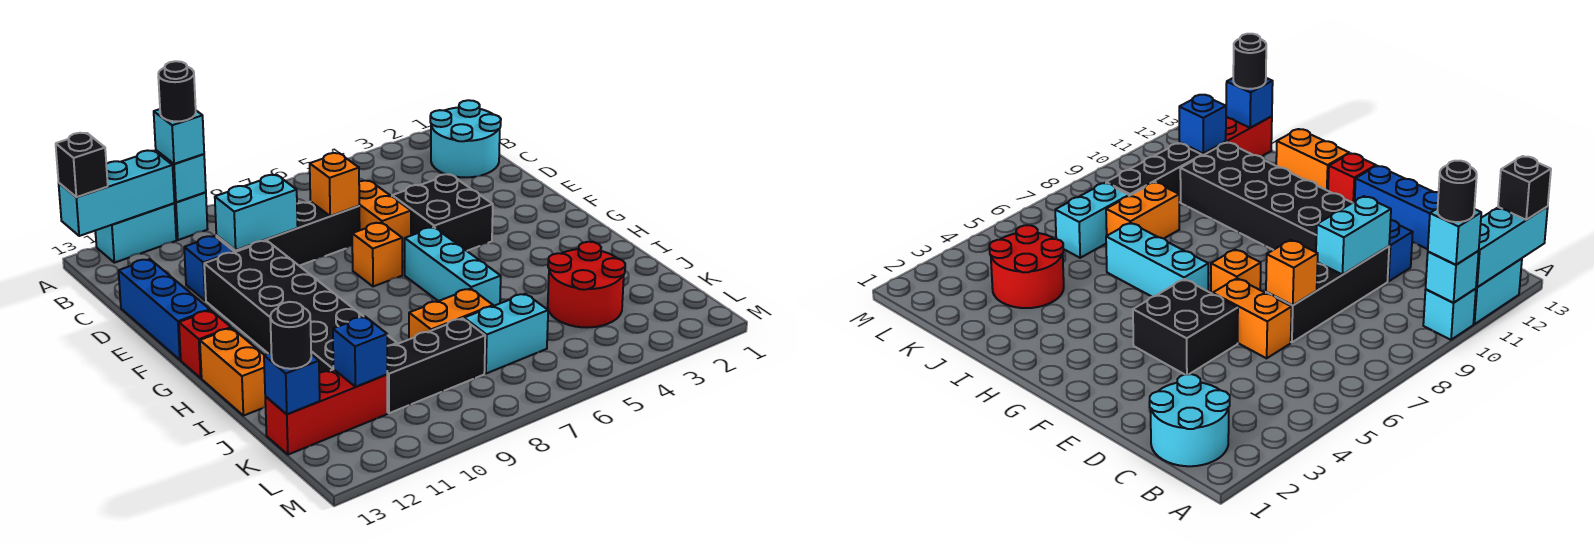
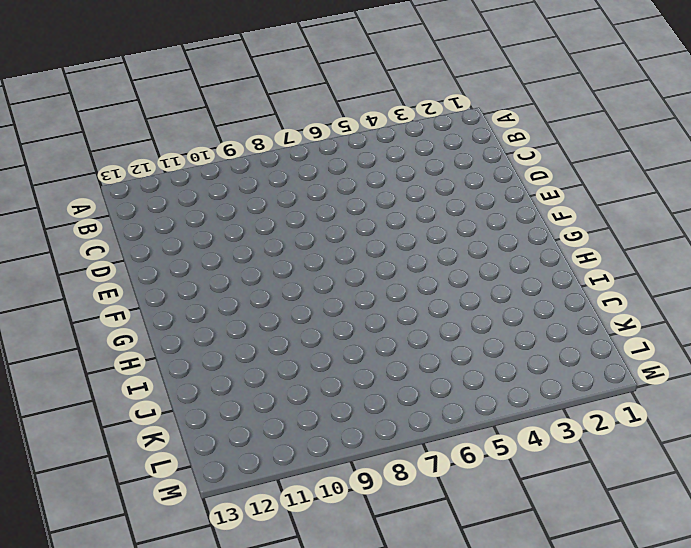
none -> cyan brick A10 level 1
none -> cyan brick A11:A12 level 1
none -> cyan round brick B1:C2 level 1

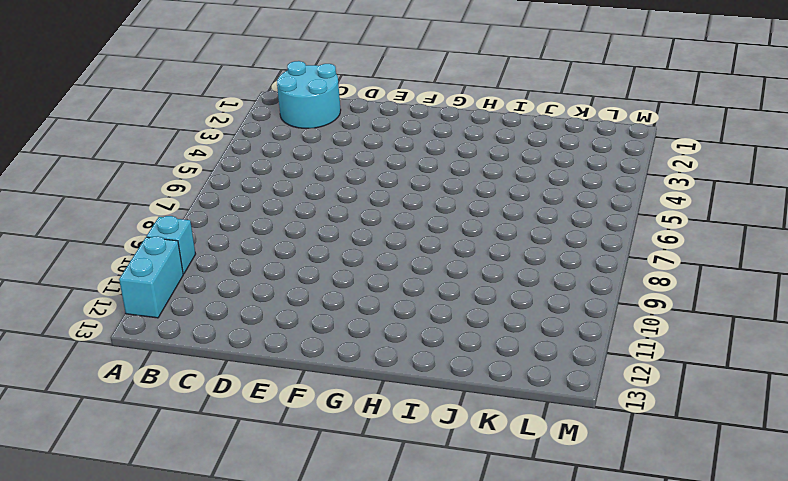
none -> orange brick D6:E6 level 1
none -> black brick D7:D10 level 1
none -> blue brick D11 level 1

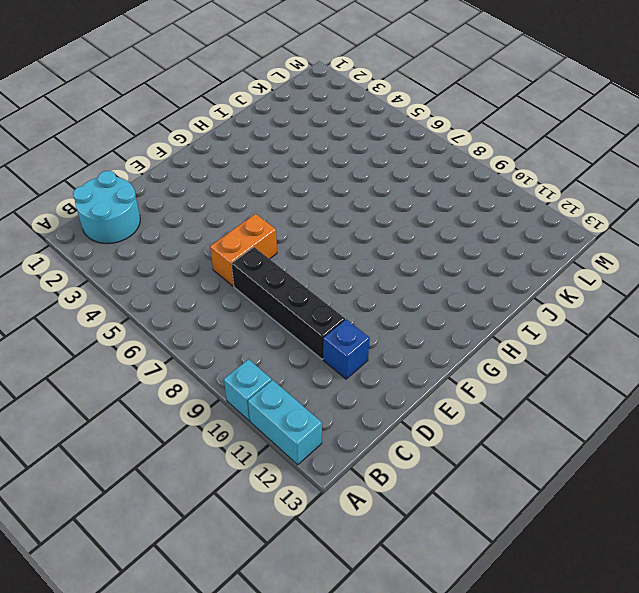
none -> blue brick D13:F13 level 1
none -> black brick E4:F5 level 1
none -> black brick E10:J11 level 1

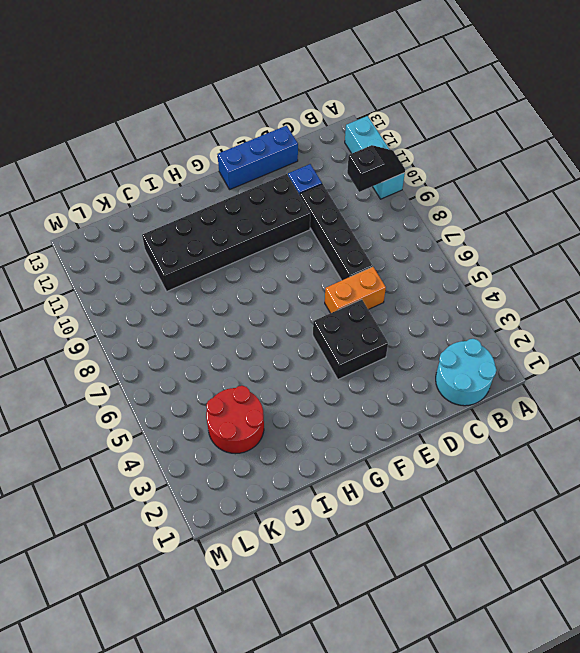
black slope A10:B10 level 2 top B -> cyan brick A10 level 2
none -> orange brick F7 level 1
none -> cyan brick G6:I6 level 1
none -> red brick G13 level 1

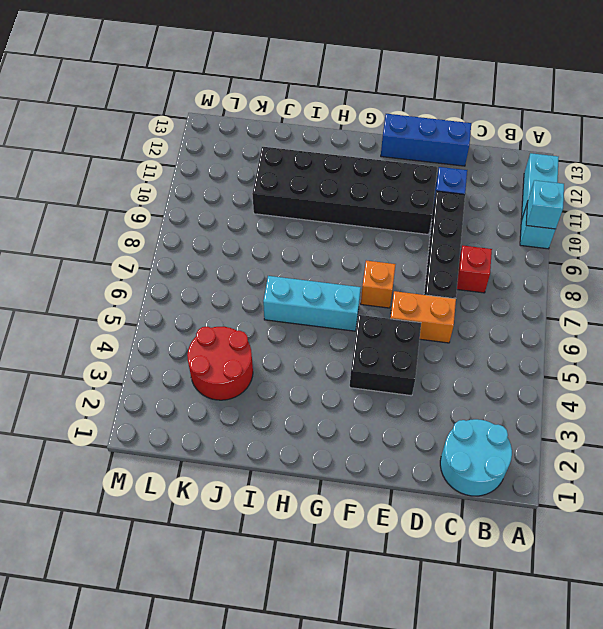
red brick C8 level 1 -> red brick G13 level 1
none -> orange brick H13:I13 level 1
none -> orange brick J7:J8 level 1
none -> cyan brick K6:K7 level 1

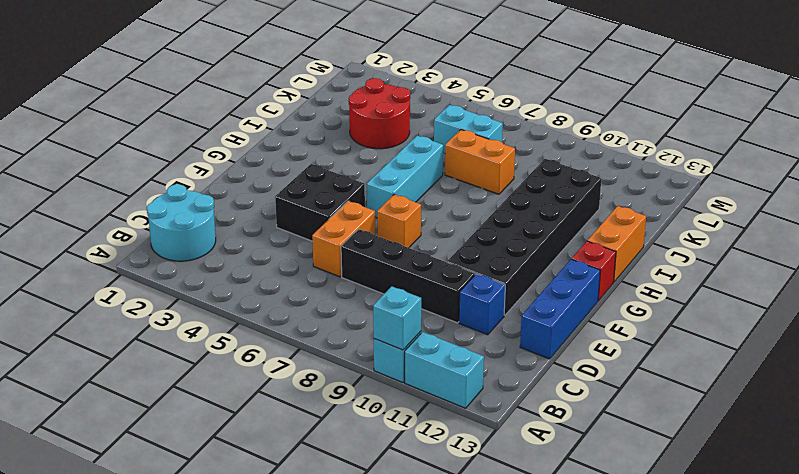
none -> black brick K8:K10 level 1
none -> red brick K11:K13 level 1
none -> cyan brick A11:A13 level 2

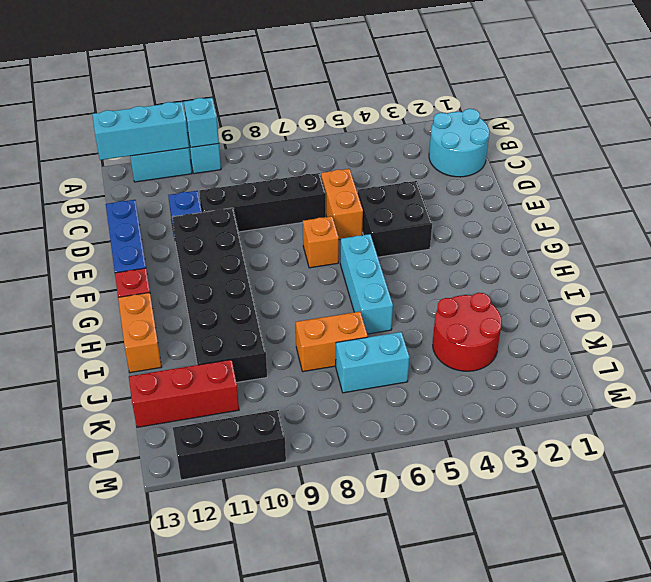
black brick M10:M12 level 1 -> black brick K8:K10 level 1
none -> orange brick D7 level 2
none -> cyan brick D9:D10 level 2
none -> blue brick K11 level 2

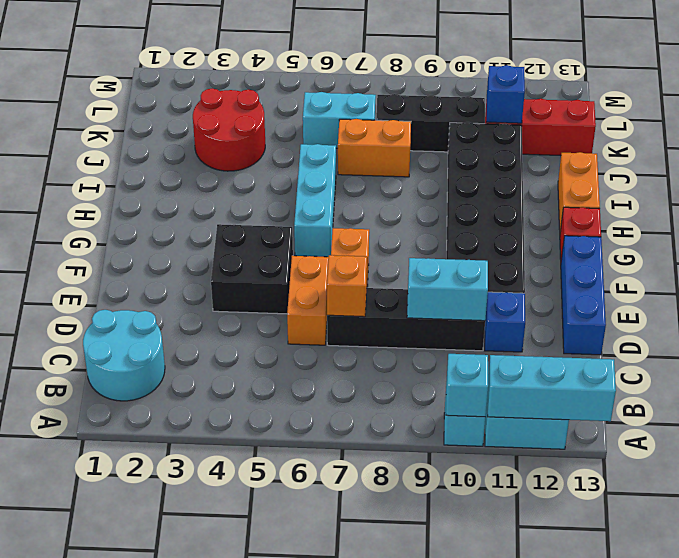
none -> blue brick K13 level 2
none -> cyan brick A10 level 3
none -> black brick A13 level 3

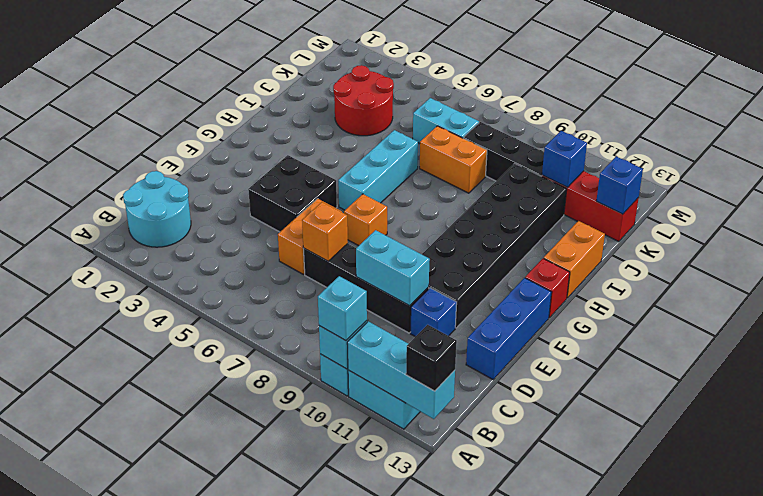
none -> black round brick K13 level 3
none -> black round brick A10 level 4

